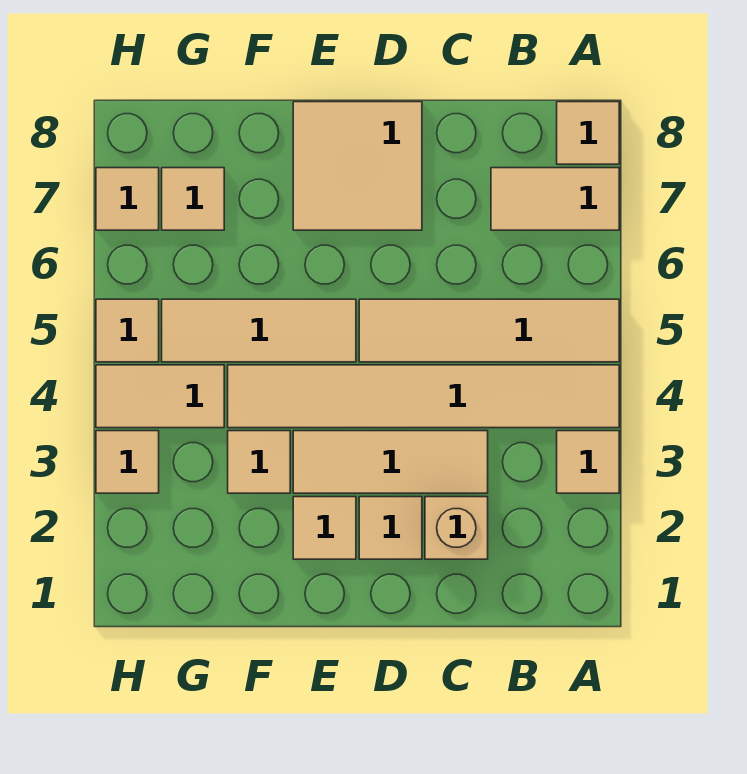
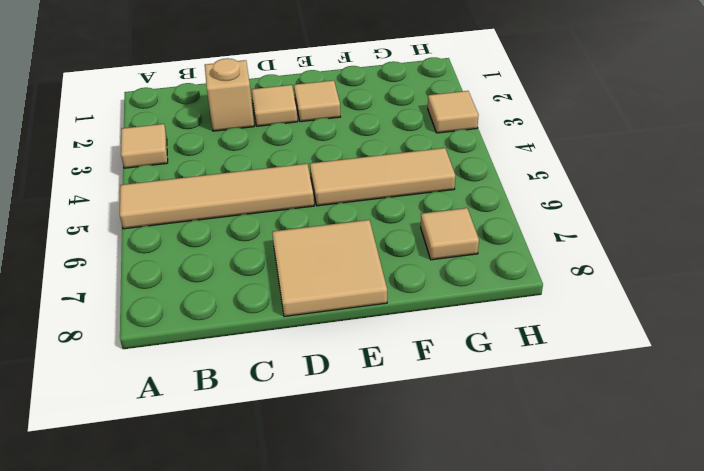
none -> tan tile A4:F4 level 1
none -> tan tile A7:B7 level 1
none -> tan tile A8 level 1

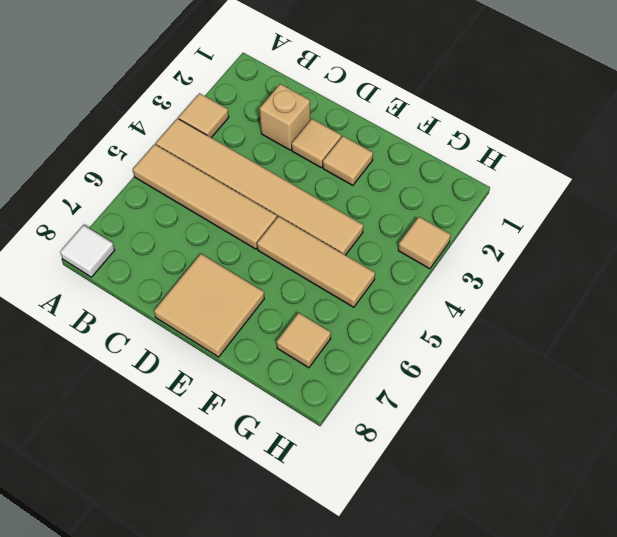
white tile A8 level 1 -> tan tile A8 level 1
none -> tan tile A7:B7 level 1
none -> tan tile C3:E3 level 1
none -> tan tile F3 level 1

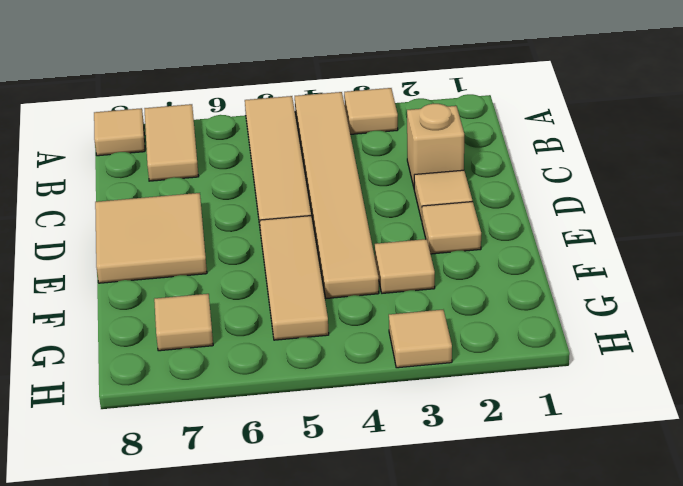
none -> tan tile C3:E3 level 1
none -> tan tile G4:H4 level 1
none -> tan tile H5 level 1

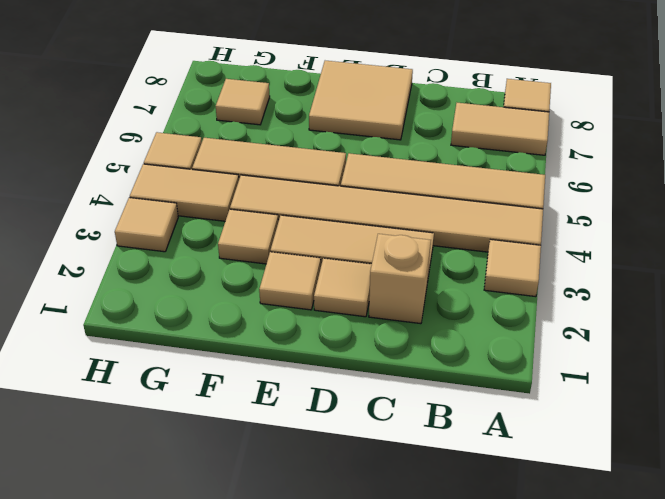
none -> tan tile H7 level 1

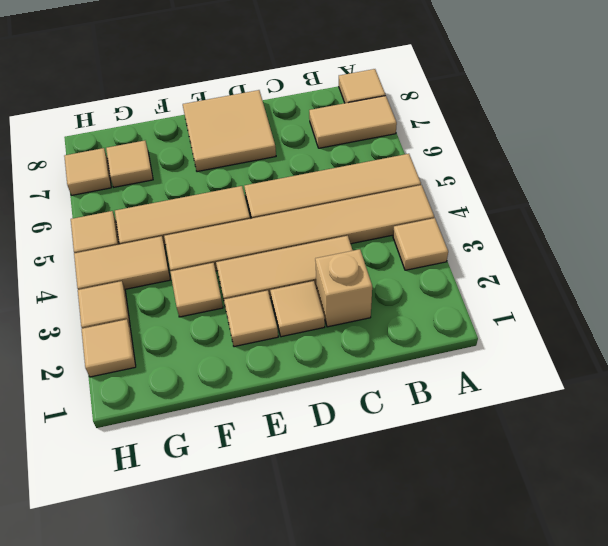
tan tile H2 level 1 -> none

